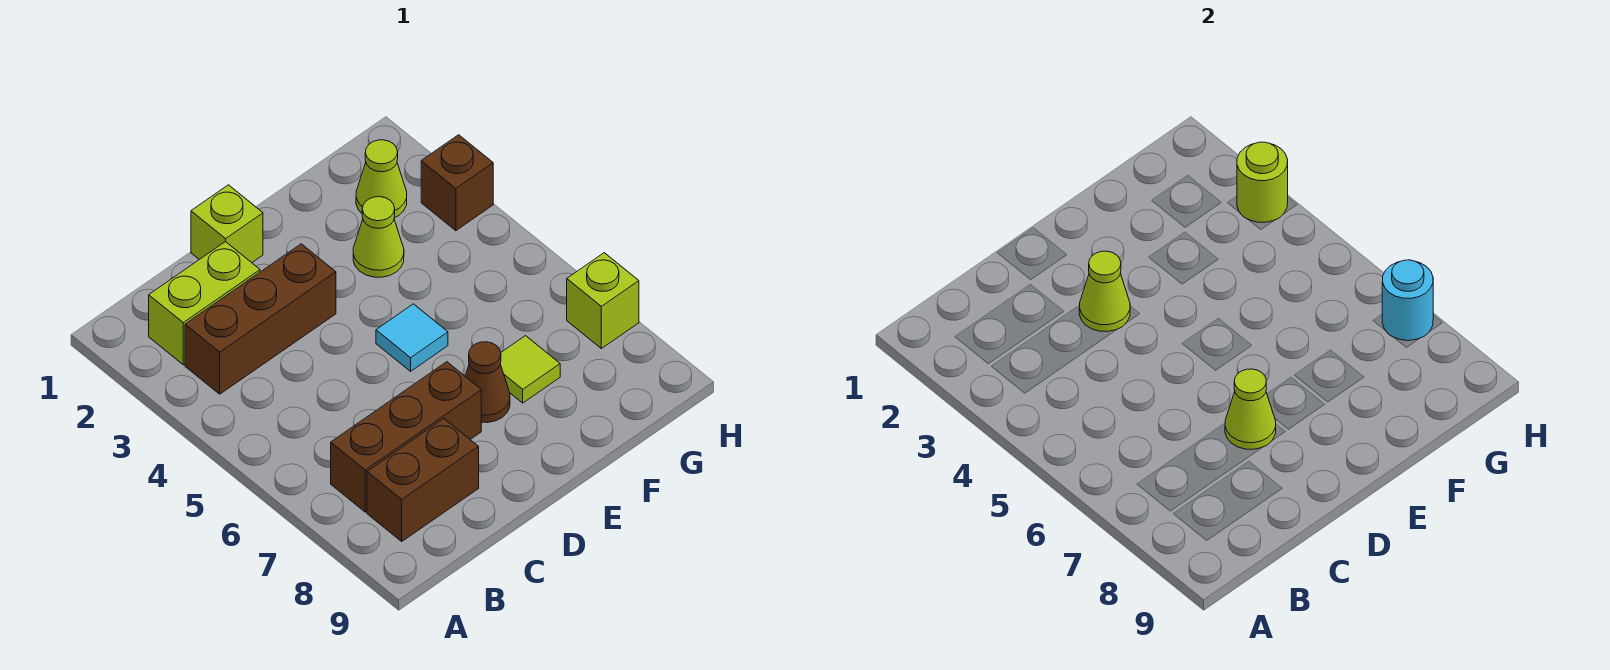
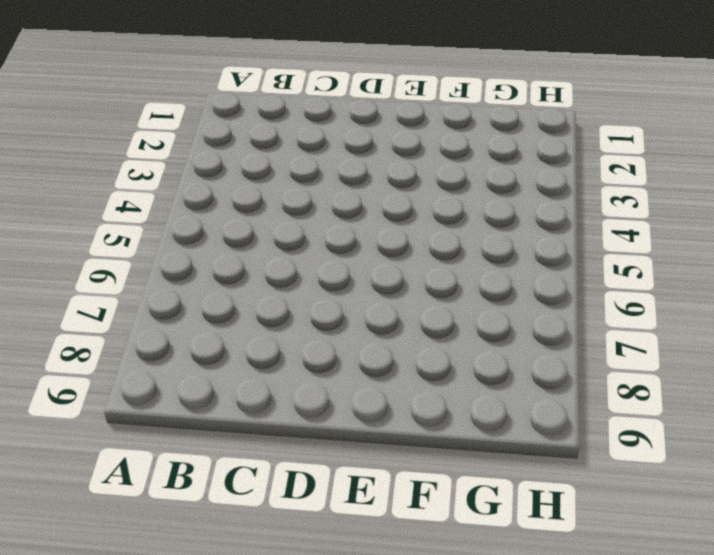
none -> lime brick B2:C2 level 1
none -> brown brick B3:D3 level 1
none -> brown brick B7:D7 level 1

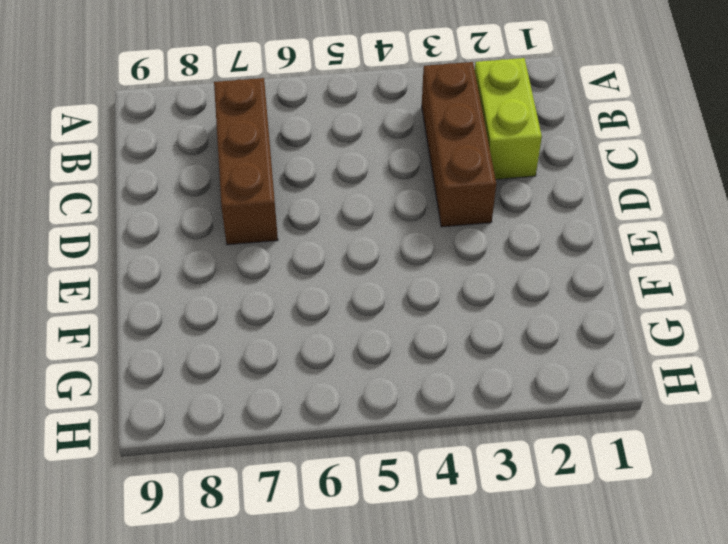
none -> brown brick B8:C8 level 1
none -> lime brick D1 level 1
none -> cyan tile E5 level 1

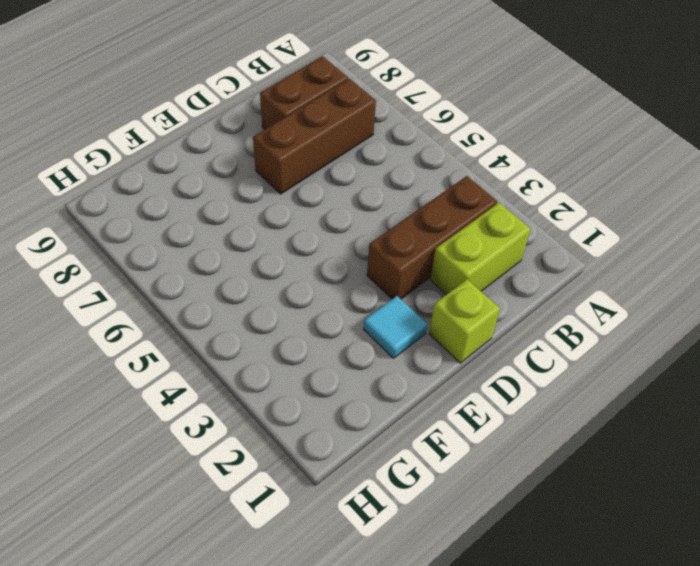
cyan tile E2 level 1 -> cyan tile E5 level 1
none -> brown cone E7 level 1
none -> lime cone F3 level 1
none -> lime tile F7 level 1

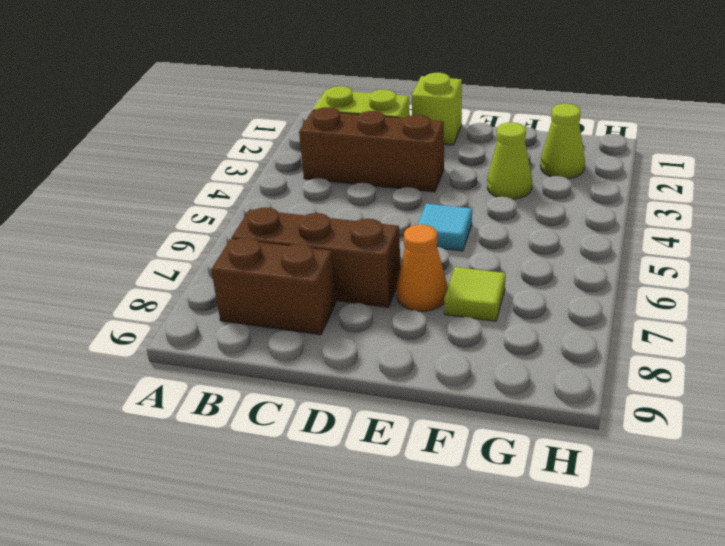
orange cone E7 level 1 -> brown cone E7 level 1
none -> brown brick H3 level 1
none -> lime brick H7 level 1
none -> lime cone D3 level 2

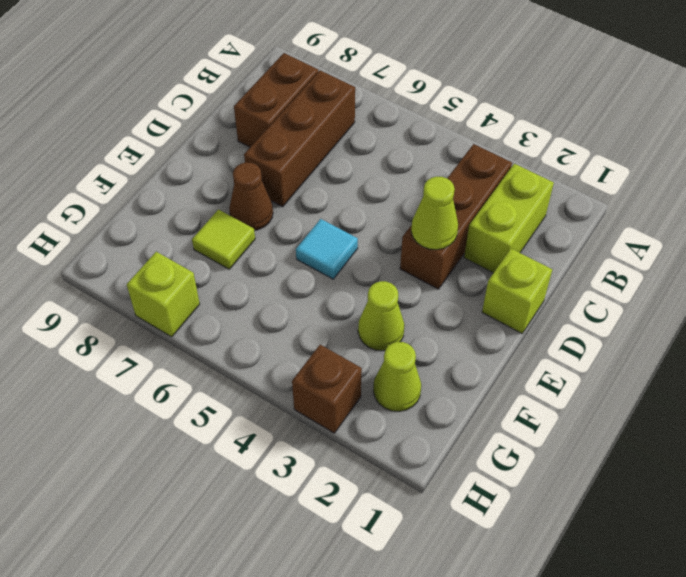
none -> lime cone D7 level 2
none -> lime round brick H3 level 2
none -> cyan round brick H7 level 2

